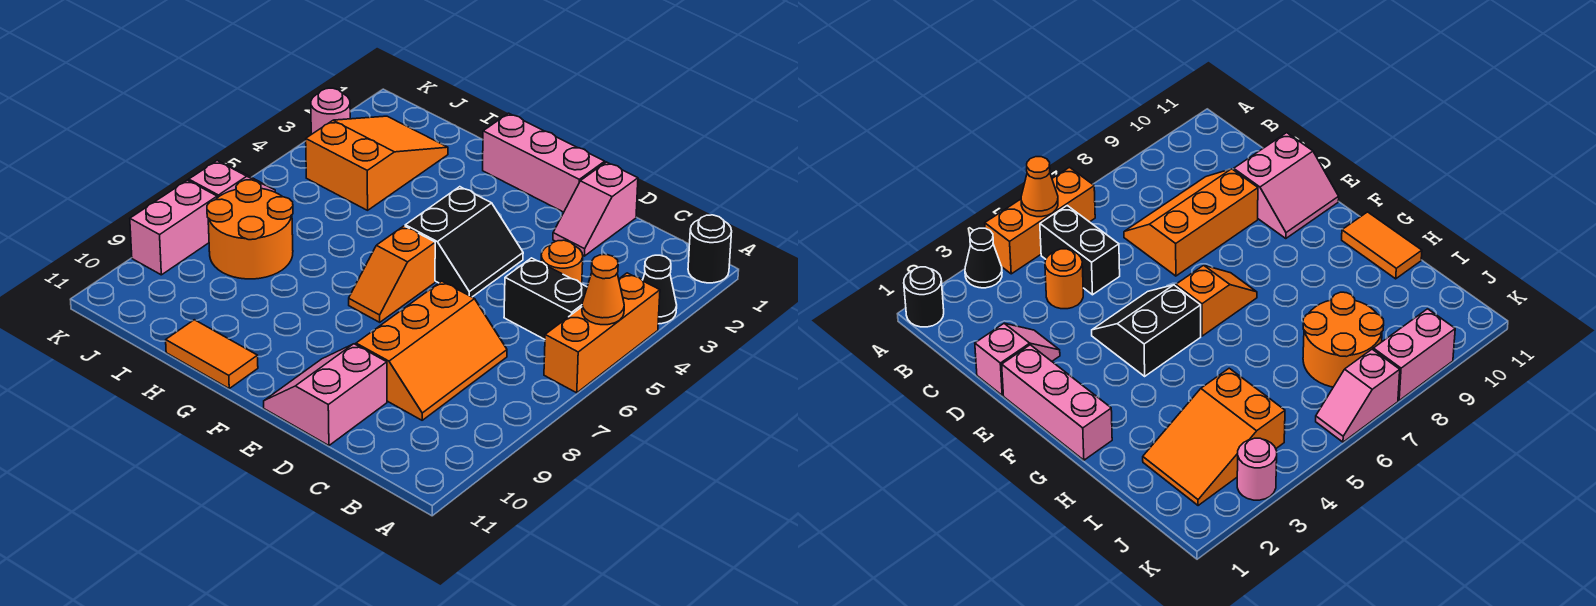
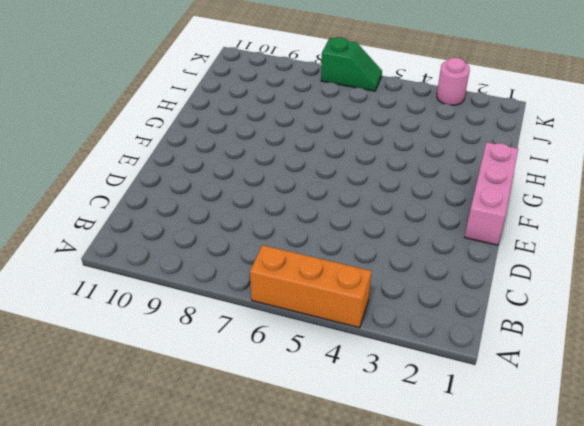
green slope K6:K7 level 1 top 7 -> pink slope K6:K7 level 1 top 7
none -> black round brick A1 level 1
none -> black cone A3 level 1
none -> black brick B5:C5 level 1

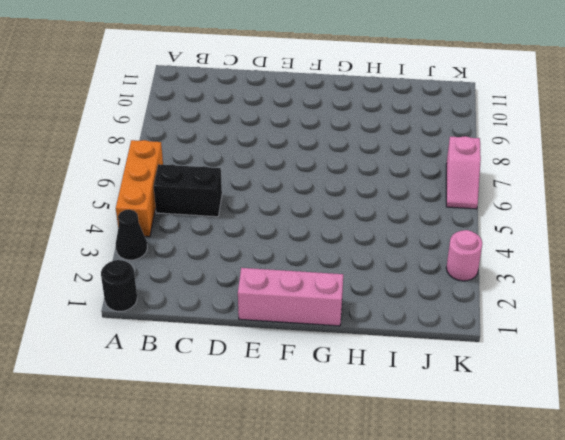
none -> orange round brick C4 level 1
none -> orange slope C7:D9 level 1 top D
none -> pink slope D1:D2 level 1 top 1

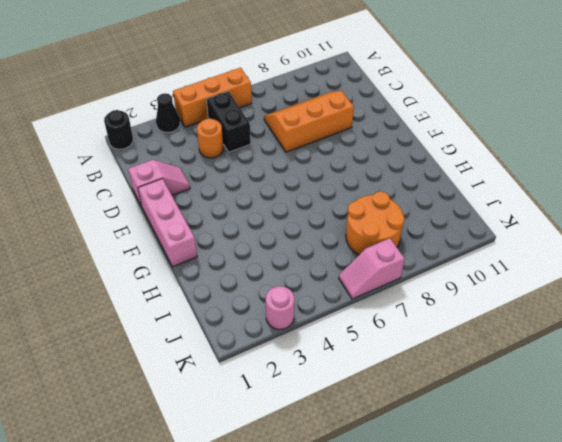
none -> pink slope D10:E11 level 1 top D
none -> black slope E4:F5 level 1 top F
none -> orange slope F6:F7 level 1 top 6

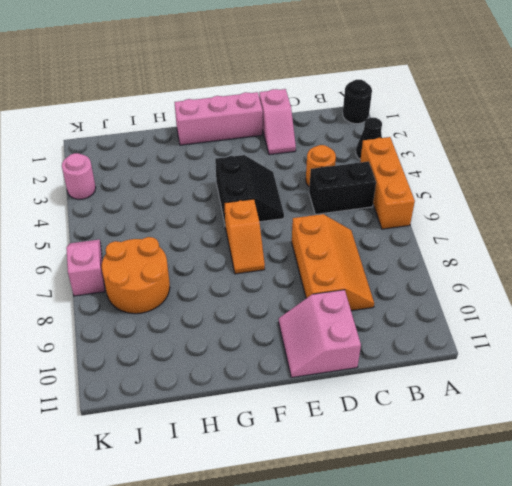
none -> orange tile G11:H11 level 1
none -> orange slope I2:J4 level 1 top 4
none -> pink brick K8:K9 level 1

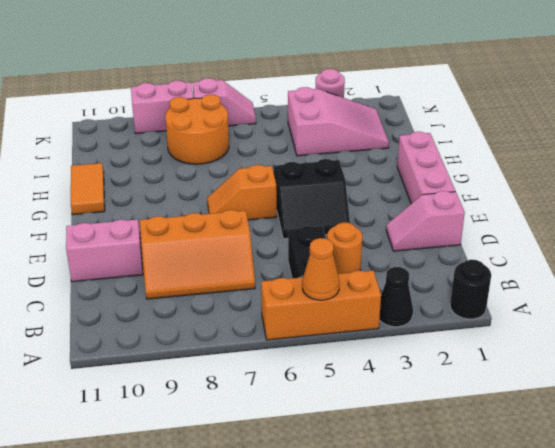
pink slope I2:J4 level 1 top 4 -> orange slope I2:J4 level 1 top 4

